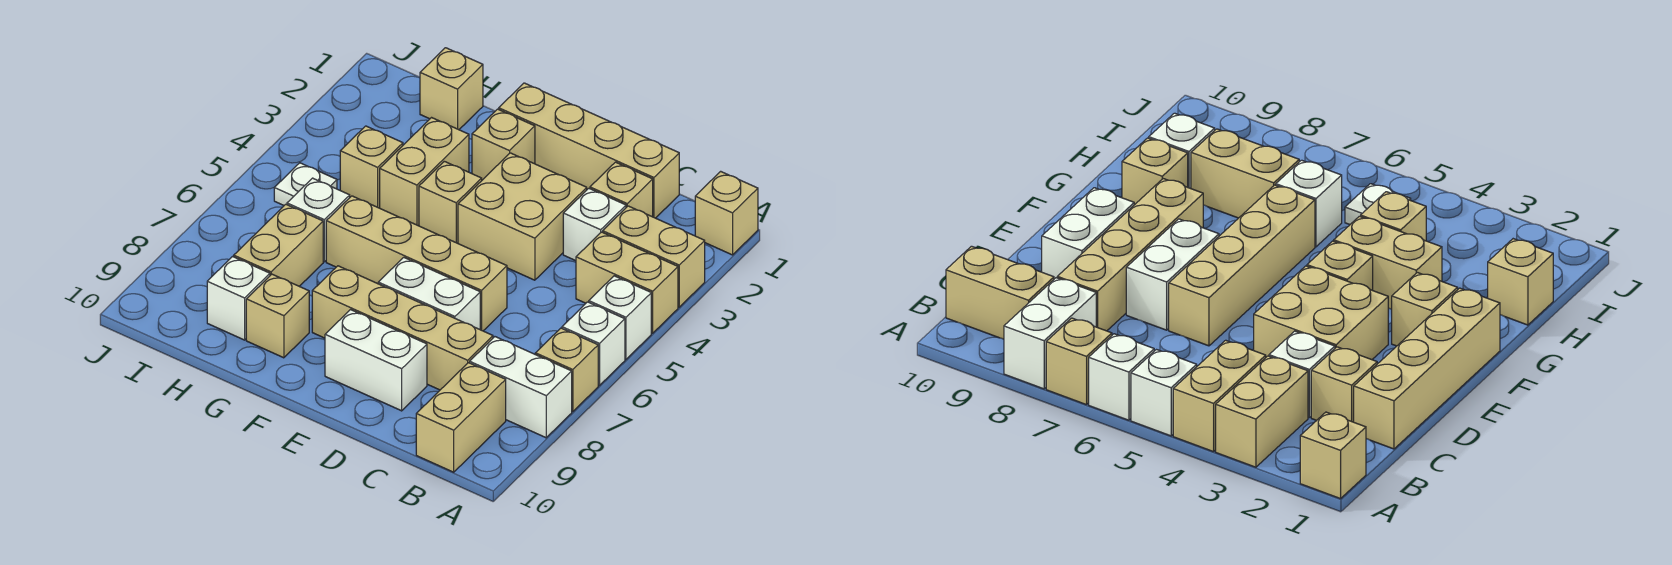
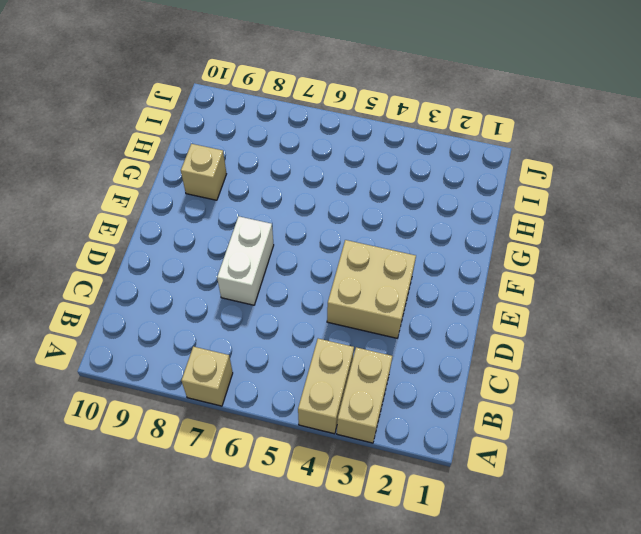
none -> tan brick A1 level 1
none -> white brick A5 level 1
none -> white brick A6 level 1

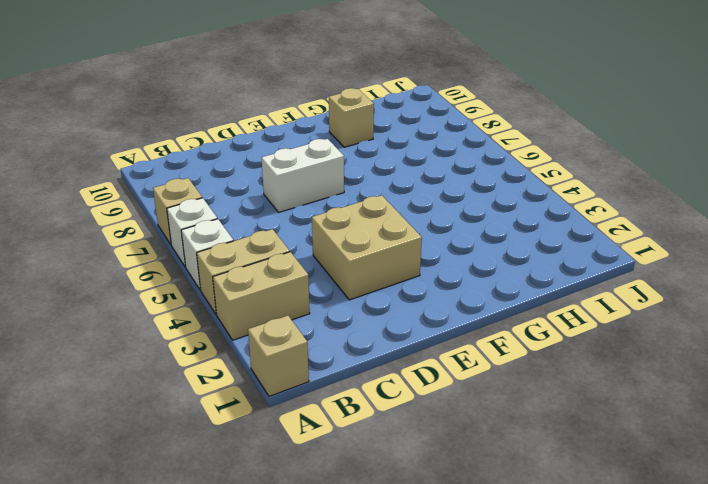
none -> white brick A8:B8 level 1
none -> tan brick B9:B10 level 1
none -> tan brick C1:F1 level 1

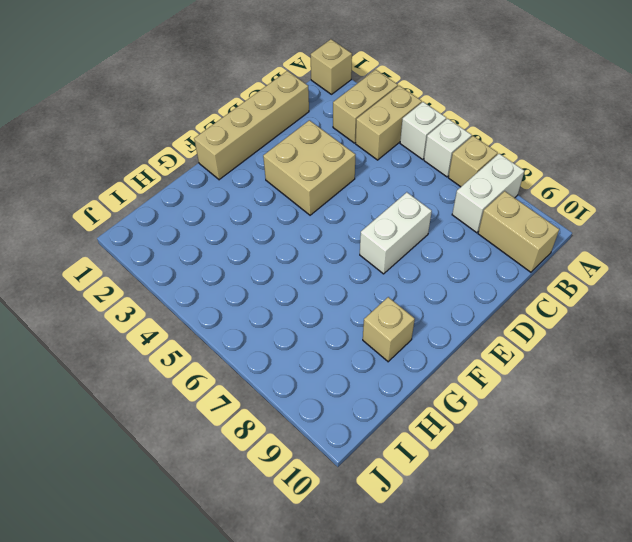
none -> tan brick C2 level 1
none -> white brick C3 level 1
none -> tan brick C8:F8 level 1

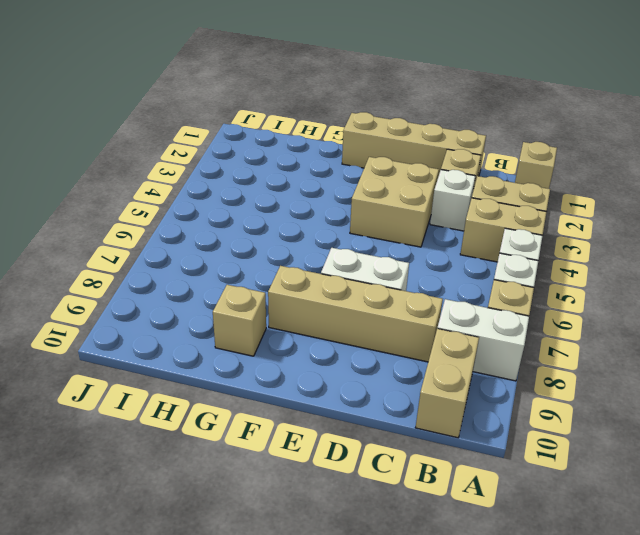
none -> tan brick D6:G6 level 1
none -> white brick D9:E9 level 1
none -> tan brick F2 level 1

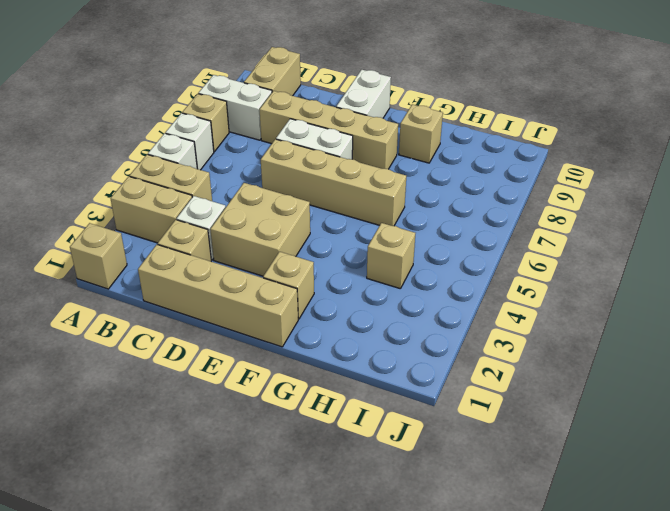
white brick E9:E10 level 1 -> white brick D9:E9 level 1
none -> tan brick F4 level 1
none -> tan brick G3:G4 level 1
none -> tan brick H1 level 1

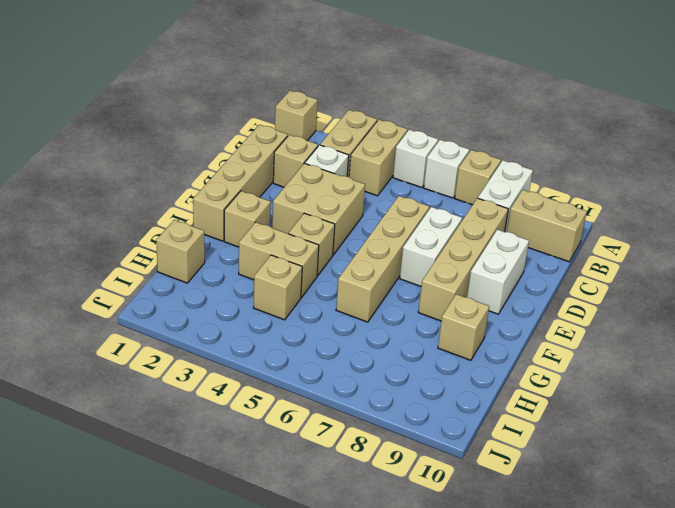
none -> white brick H6 level 1
none -> tan brick H7:H8 level 1
none -> white brick H9 level 1

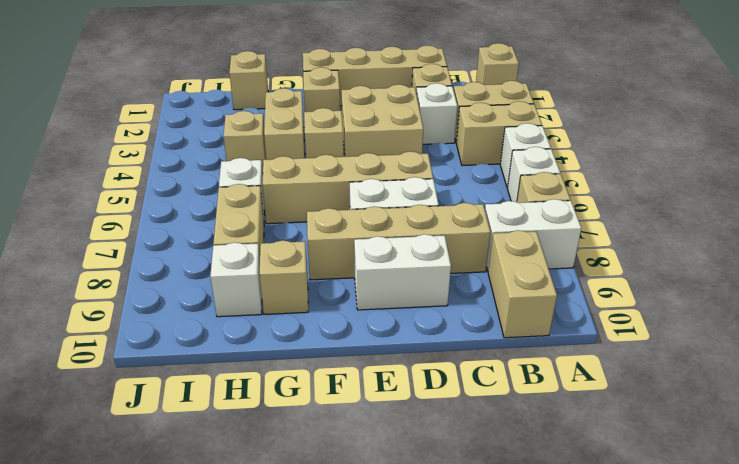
none -> white plate I5 level 1

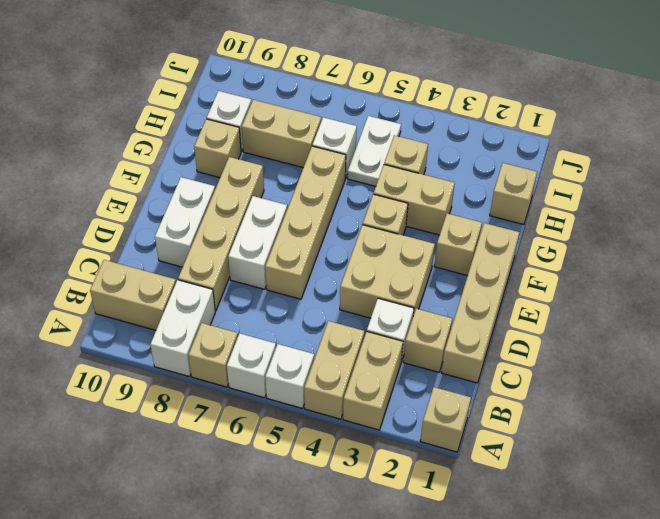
white plate H5:I5 level 1 -> white plate I5 level 1

